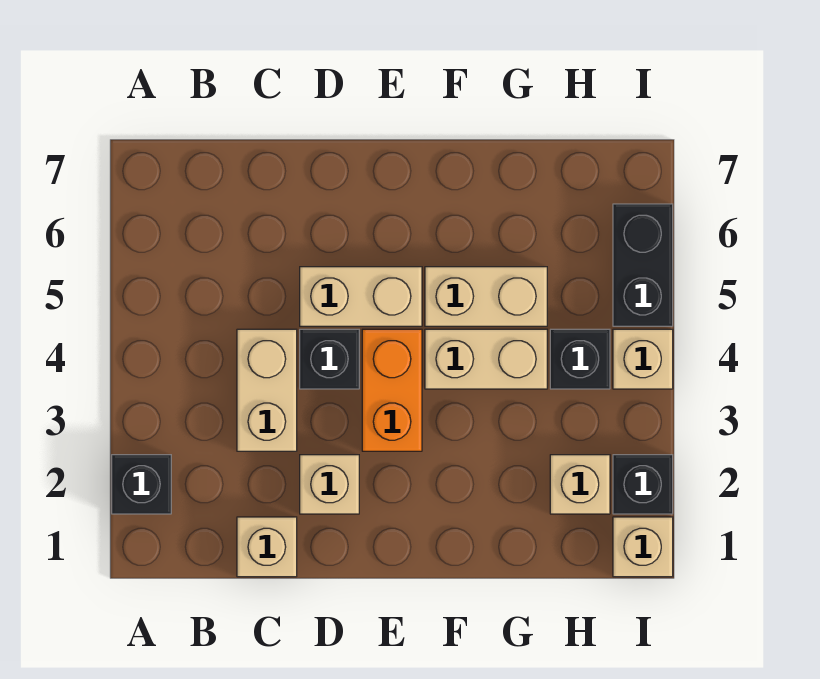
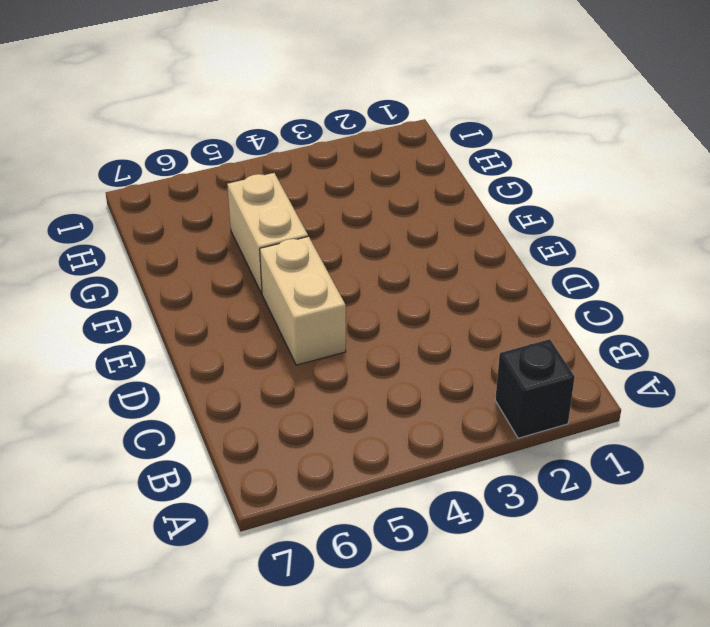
none -> tan brick C1 level 1
none -> tan brick C3:C4 level 1
none -> tan brick D2 level 1

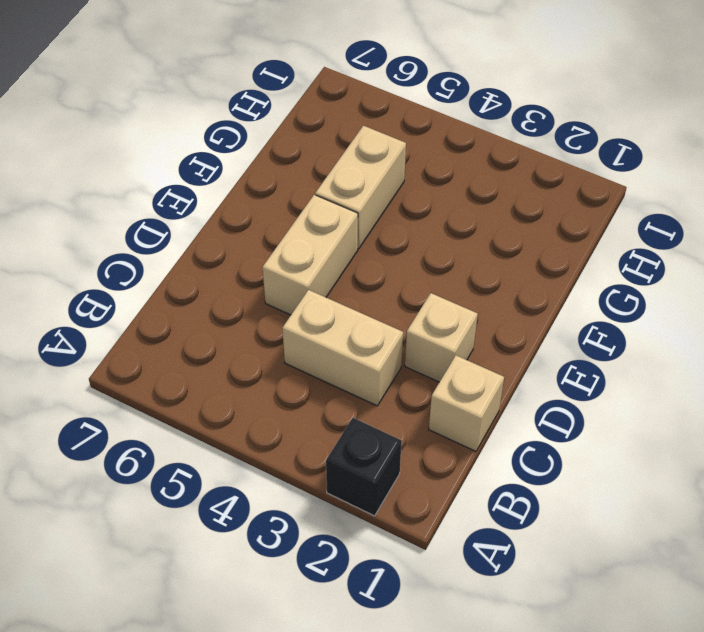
none -> black brick D4 level 1
none -> orange brick E3:E4 level 1
none -> tan brick F4:G4 level 1

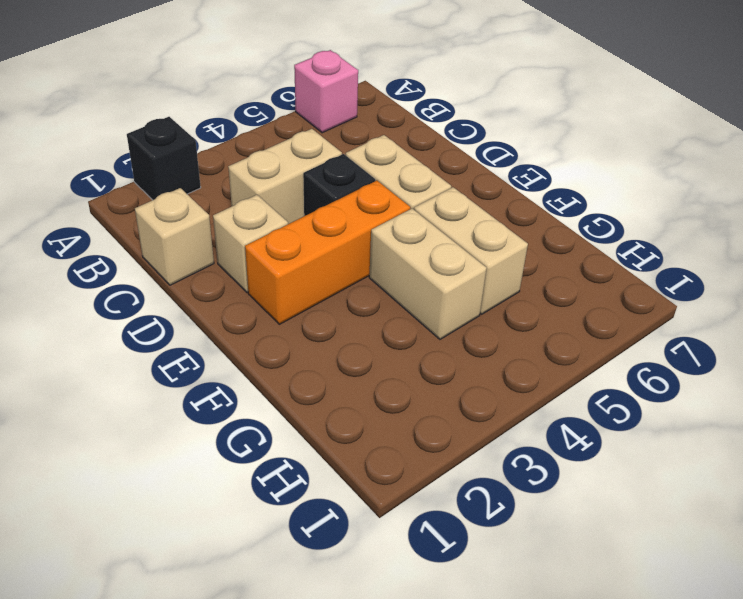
pink brick A6 level 1 -> none
orange brick E2:E4 level 1 -> orange brick E3:E4 level 1
none -> tan brick H2 level 1
none -> black brick H4 level 1
none -> tan brick I1 level 1

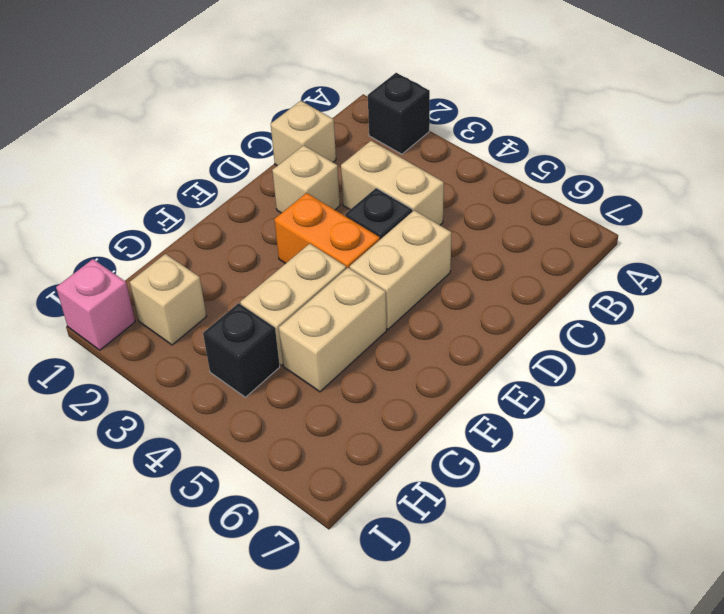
pink brick I1 level 1 -> tan brick I1 level 1
none -> black brick I2 level 1
none -> tan brick I4 level 1
none -> black brick I5:I6 level 1

